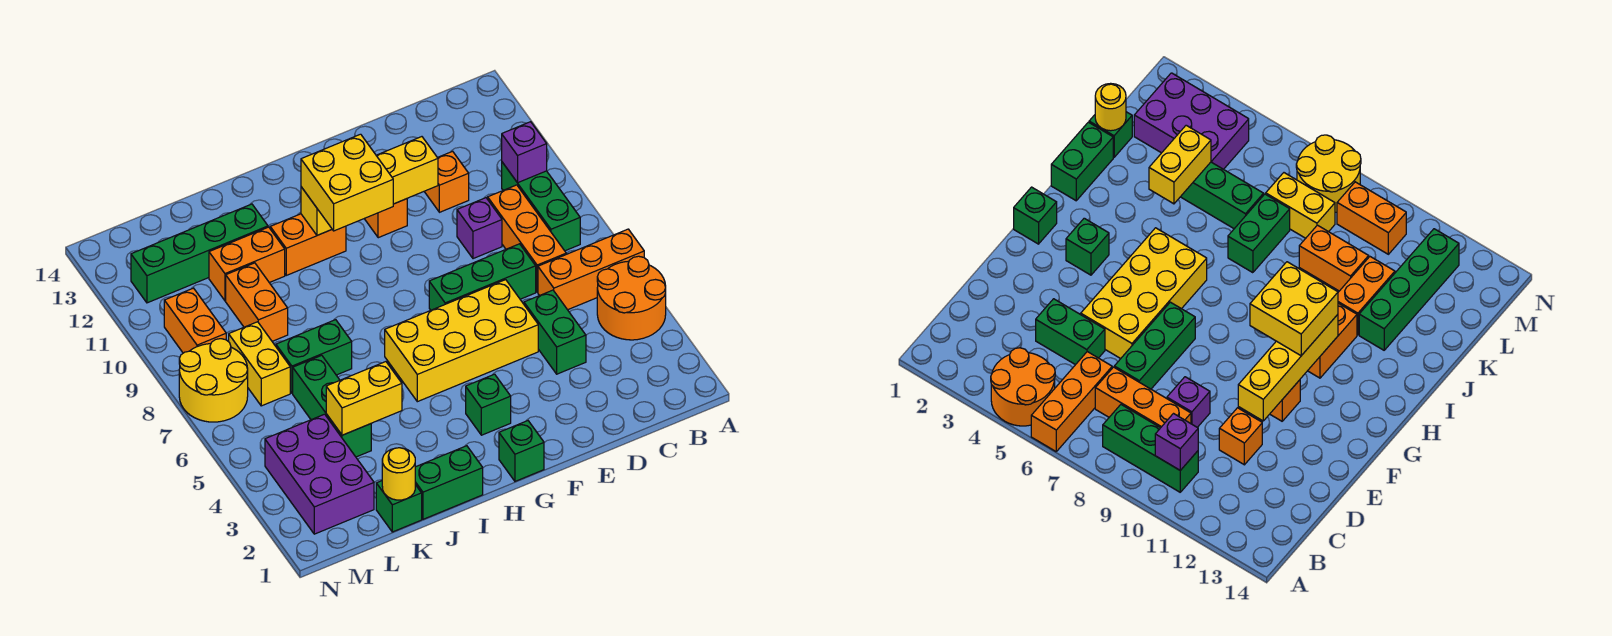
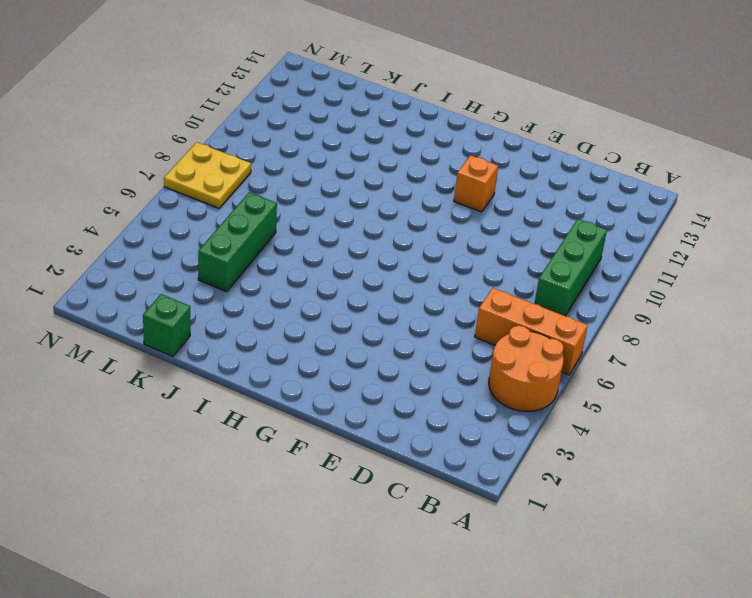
yellow plate M7:N8 level 1 -> yellow round brick M7:N8 level 1
none -> orange brick C7:C9 level 1
none -> green brick D4:D5 level 1
none -> green brick D7:F7 level 1

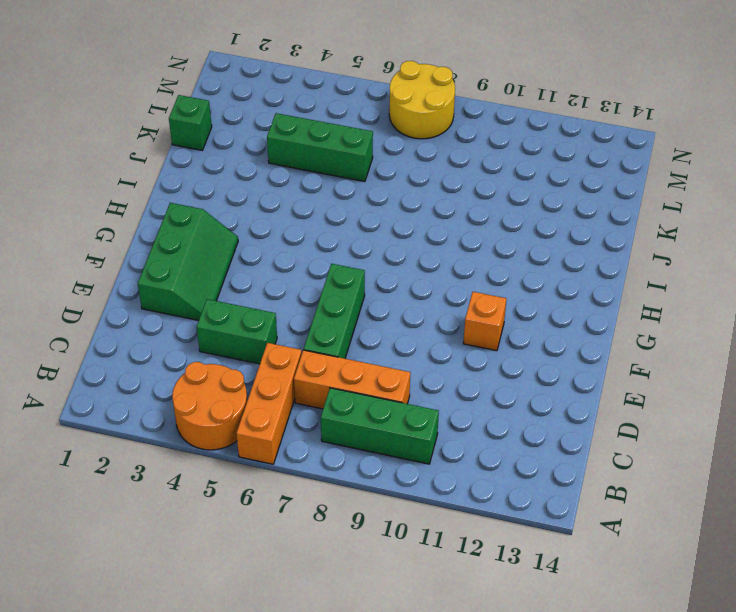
green slope E2:G3 level 1 top 2 -> green brick G3 level 1
none -> purple brick D9 level 1
none -> orange brick D11 level 1
none -> yellow brick E5:H6 level 1

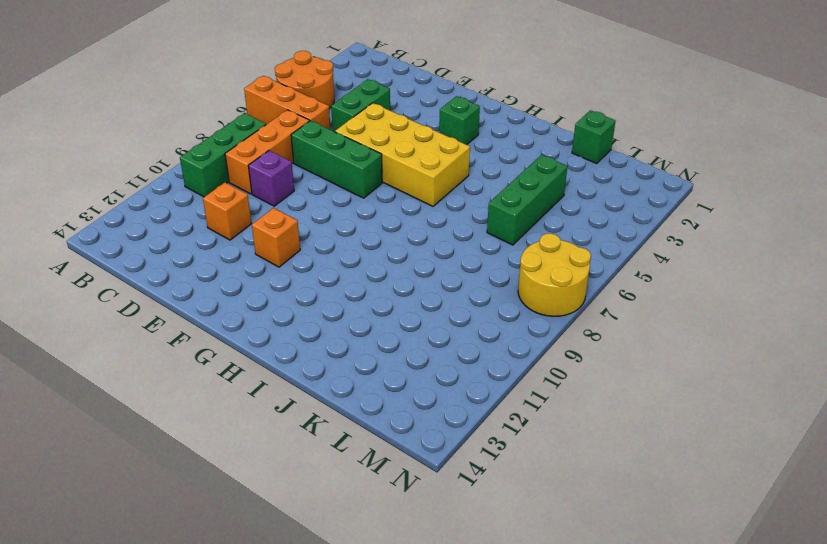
none -> green brick G1 level 1
none -> orange brick H11:I11 level 1
none -> green brick I1:J1 level 1

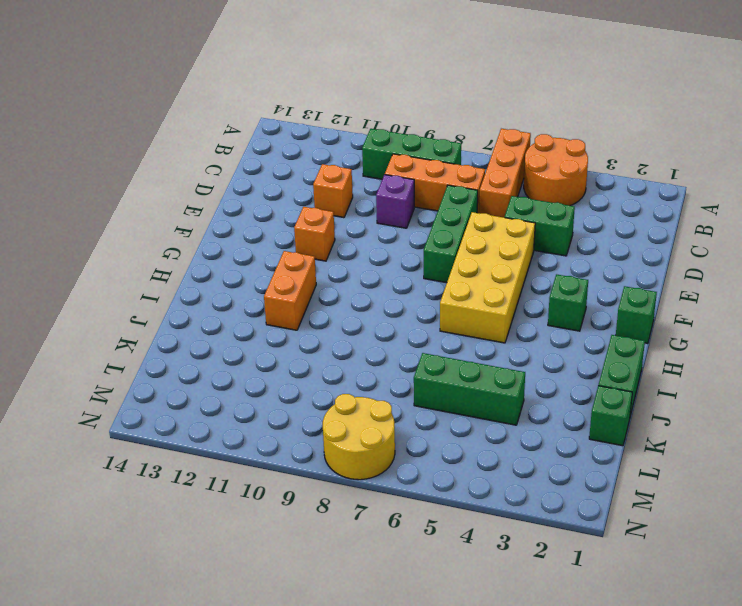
none -> green brick J7:K7 level 1
none -> orange brick J11:K11 level 1
none -> green brick J12:M12 level 1

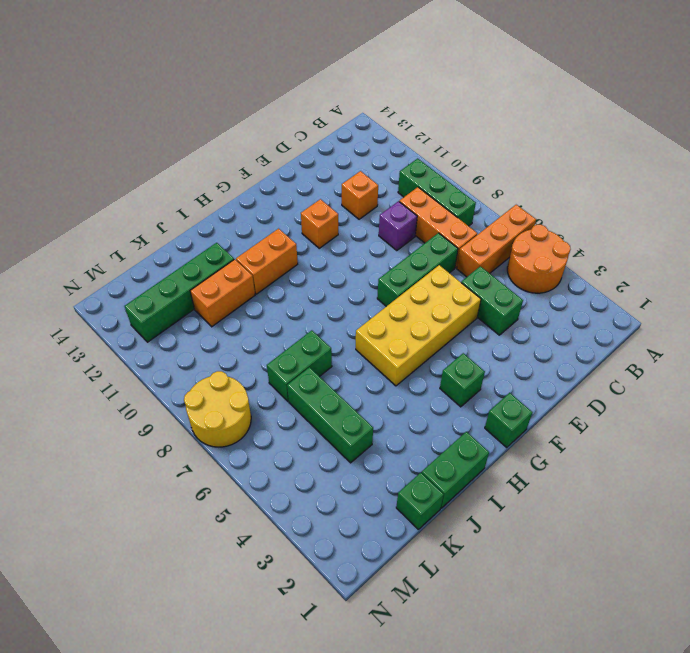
none -> orange brick K9:K10 level 1
none -> purple brick L2:M4 level 1
none -> yellow brick L7:L8 level 1

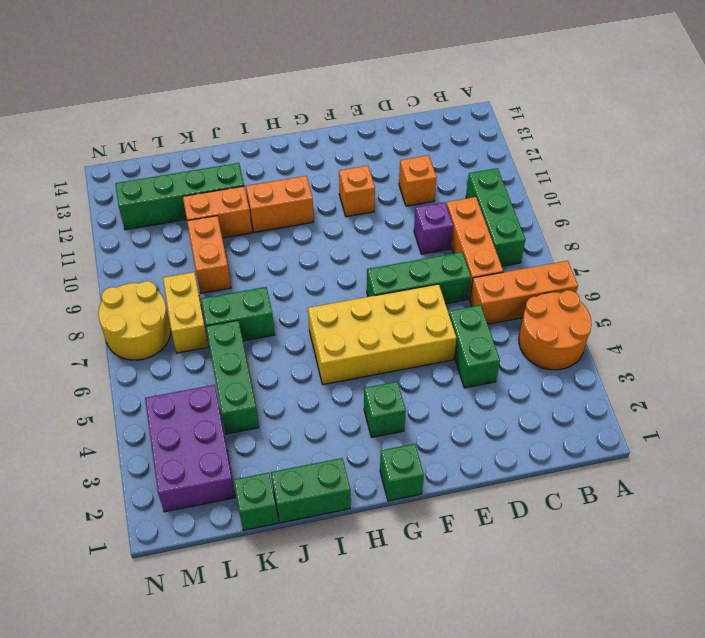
none -> orange brick M9:M10 level 1
none -> purple brick B10 level 2
none -> yellow brick E11:H11 level 2

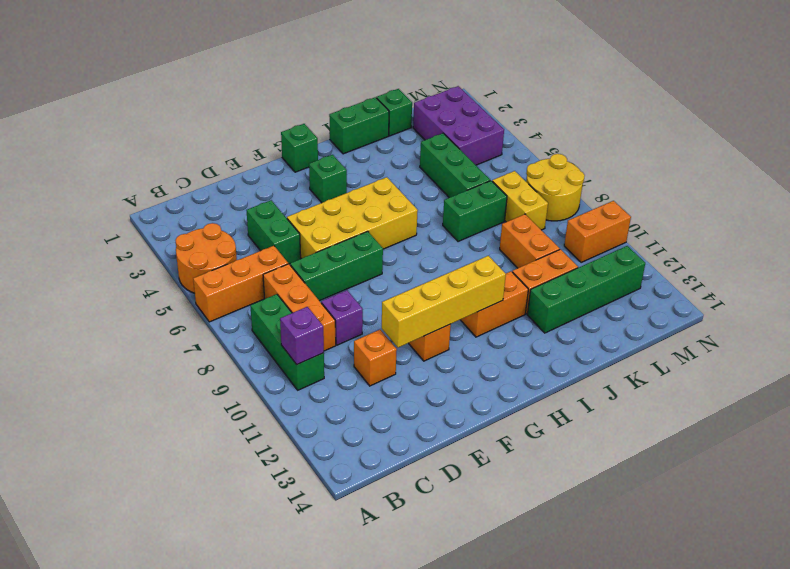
orange brick M10:N10 level 1 -> orange brick M9:M10 level 1
none -> yellow brick J4:K4 level 2
none -> yellow round brick K1 level 2
none -> yellow brick G10:H11 level 3

